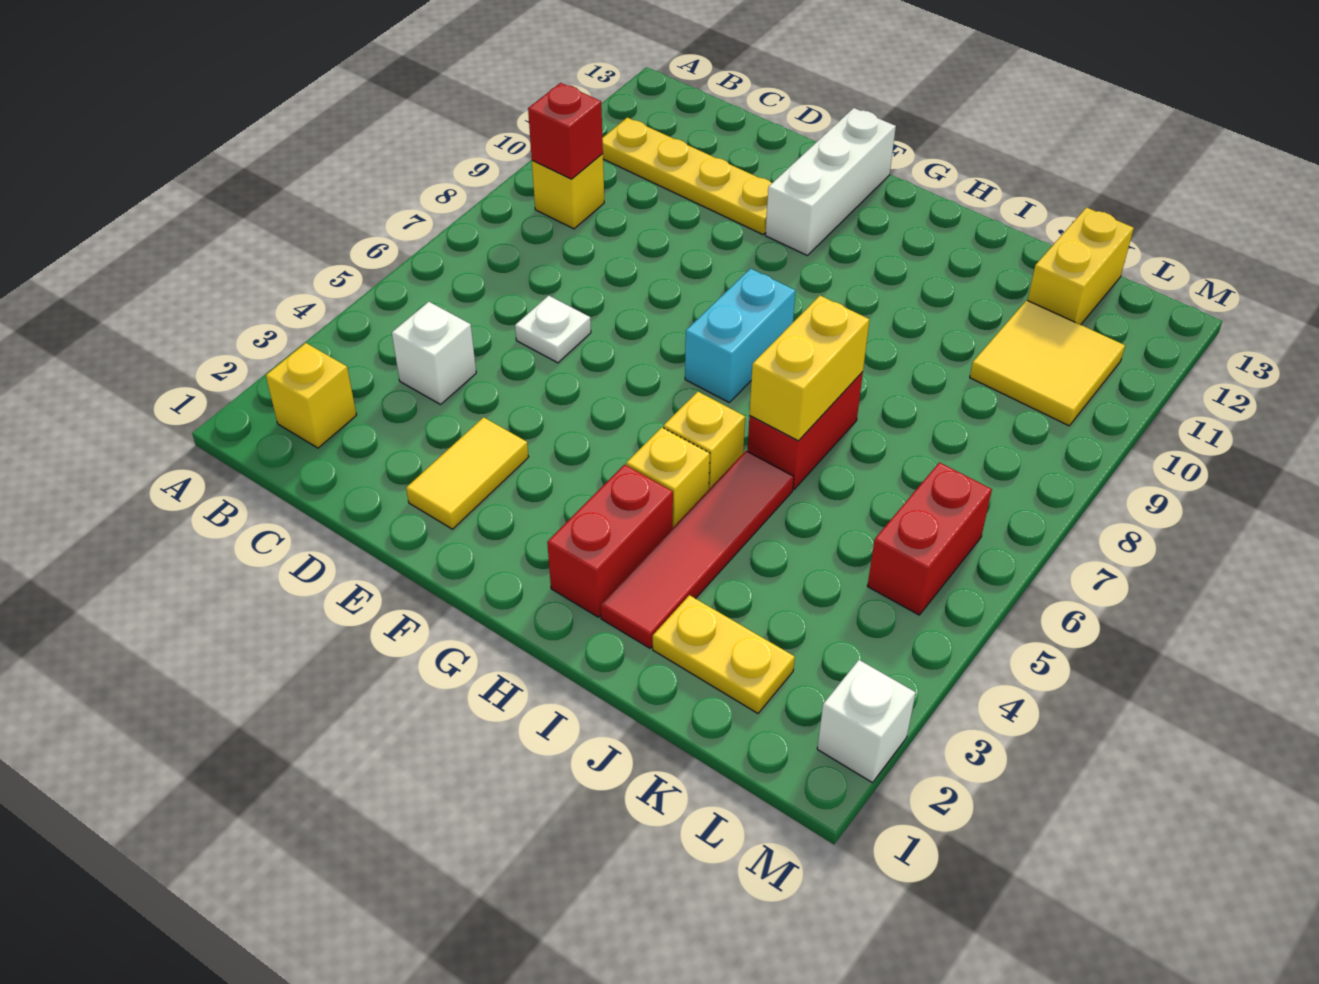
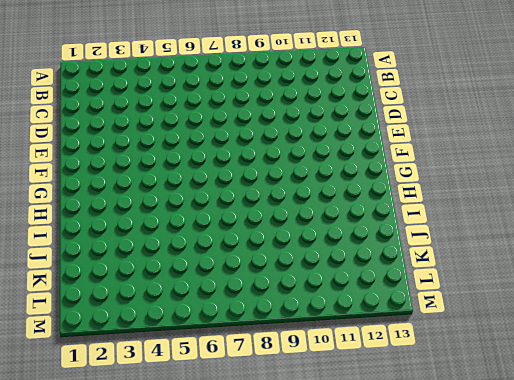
none -> yellow brick B2 level 1
none -> yellow brick B9 level 1
none -> yellow plate B11:E11 level 1

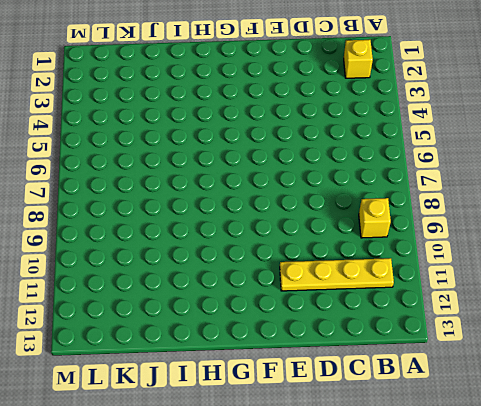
none -> white brick C4 level 1
none -> white plate D6 level 1
none -> yellow tile E2:E3 level 1

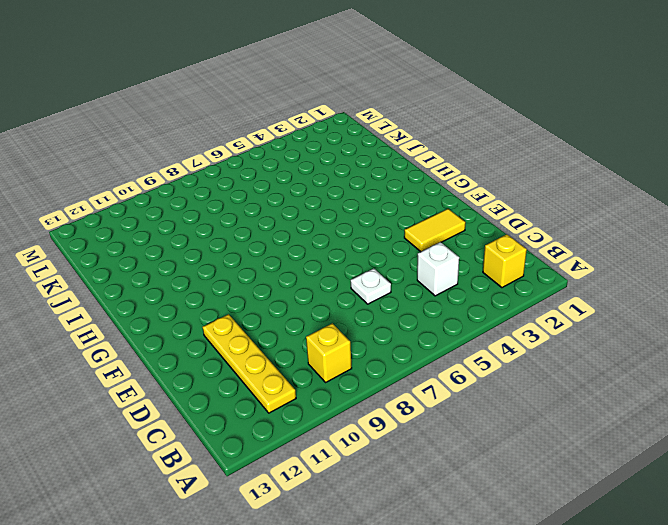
none -> white brick F11:F13 level 1
none -> cyan brick G7:G8 level 1
none -> red brick H2:H3 level 1

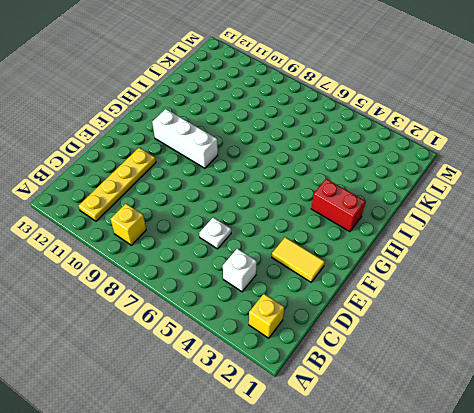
white brick G9:G11 level 1 -> white brick F11:F13 level 1
none -> cyan brick G7:G8 level 1
none -> yellow brick H4 level 1
none -> yellow brick H5 level 1

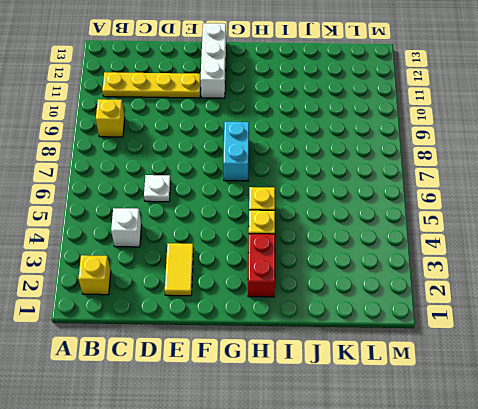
none -> red tile I2:I5 level 1
none -> red brick I6:I7 level 1
none -> yellow plate J2:K2 level 1

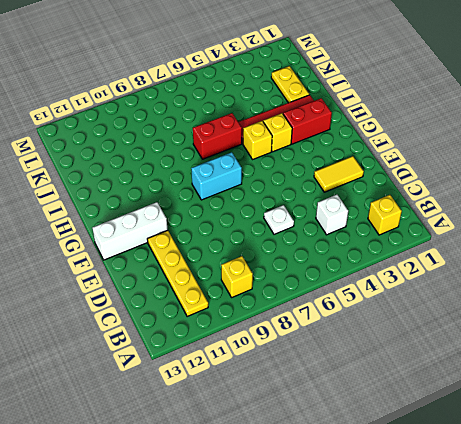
none -> yellow tile K10:L11 level 1
none -> yellow brick K12:K13 level 1
none -> red brick L5:L6 level 1

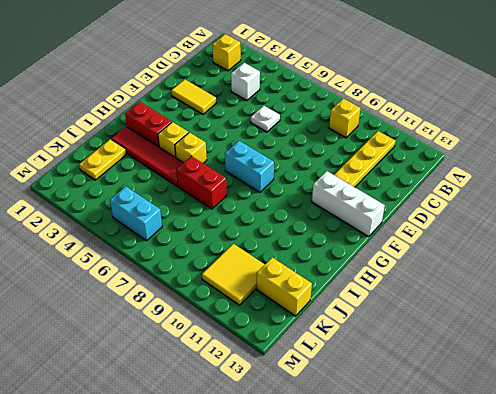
cyan brick L5:L6 level 1 -> red brick L5:L6 level 1
none -> white brick M2 level 1
none -> red brick B9 level 2
none -> yellow brick I6:I7 level 2

